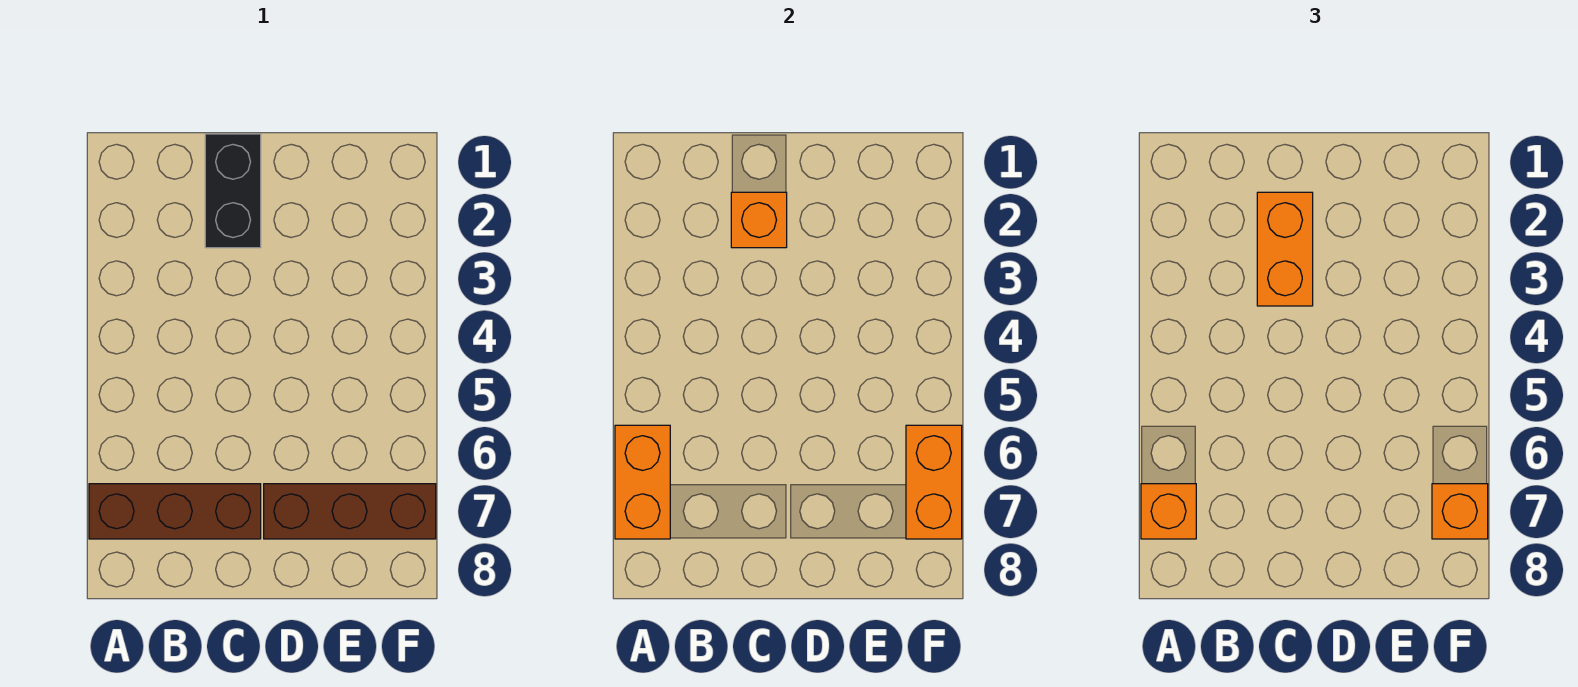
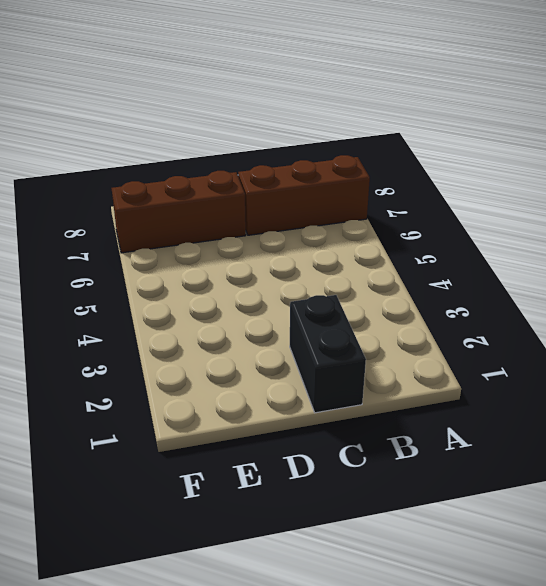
none -> orange brick A6:A7 level 2
none -> orange brick C2 level 2

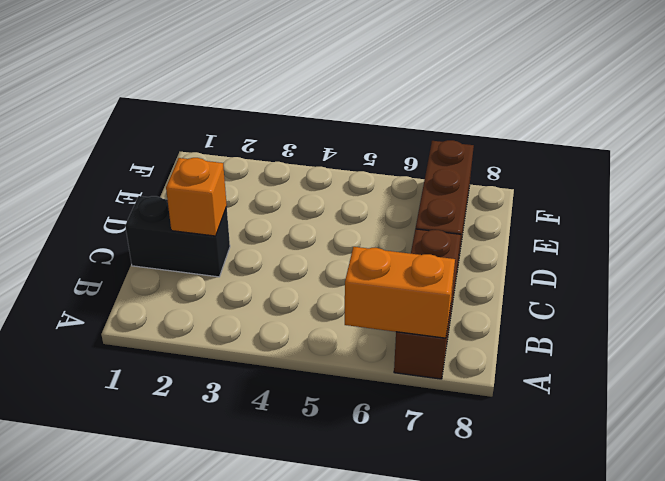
none -> orange brick F6:F7 level 2
none -> orange brick A7 level 3

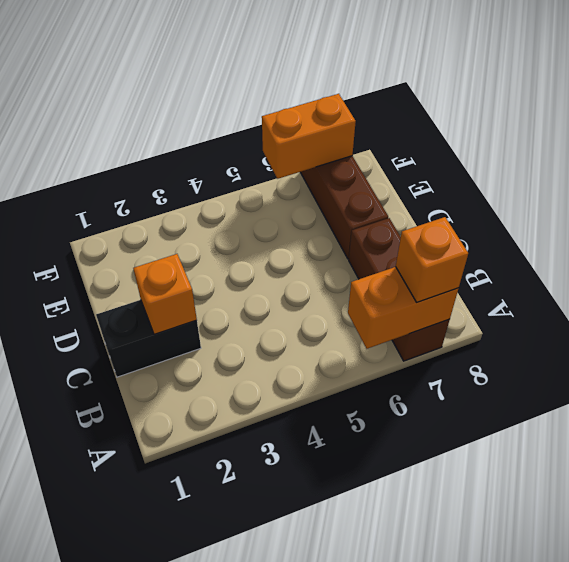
none -> orange brick C2:C3 level 3
none -> orange brick F7 level 3

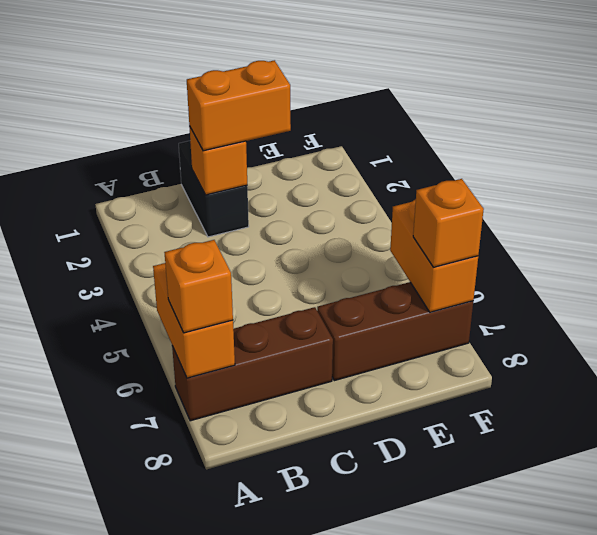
orange brick C2:D2 level 3 -> orange brick C2:C3 level 3

